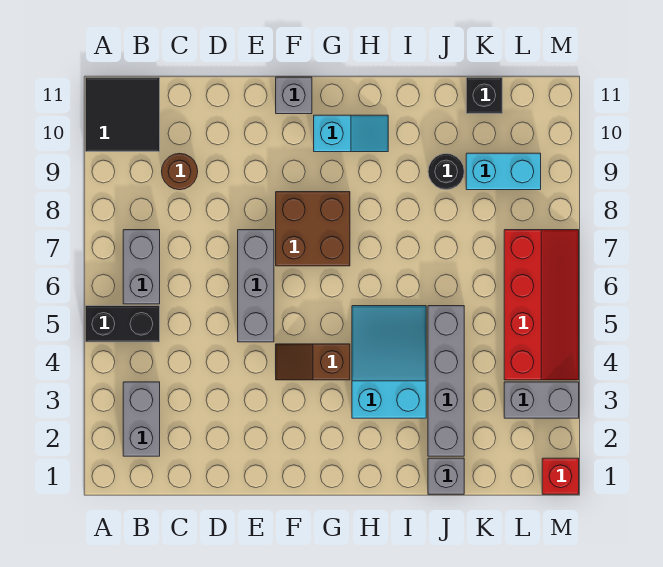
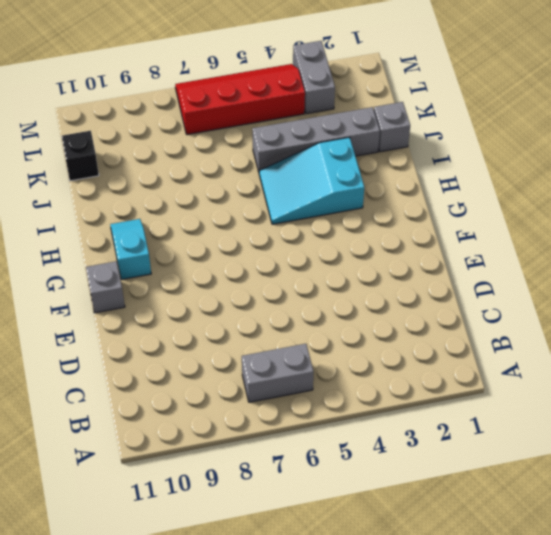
none -> black brick A5:B5 level 1
none -> black tile A10:B11 level 1
none -> grey brick B2:B3 level 1

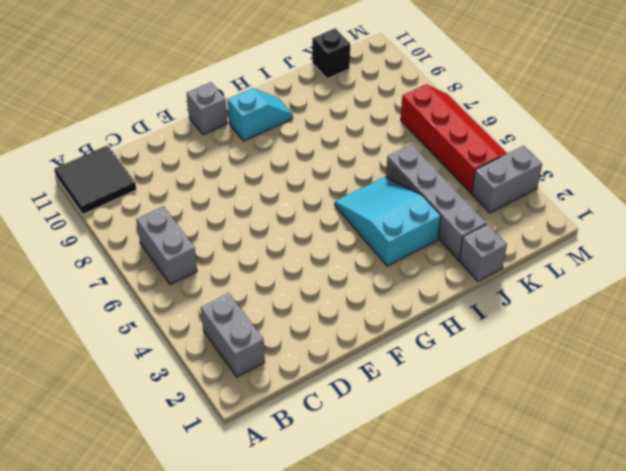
none -> black brick A5:B5 level 1
none -> brown round brick C9 level 1
none -> grey brick E5:E7 level 1

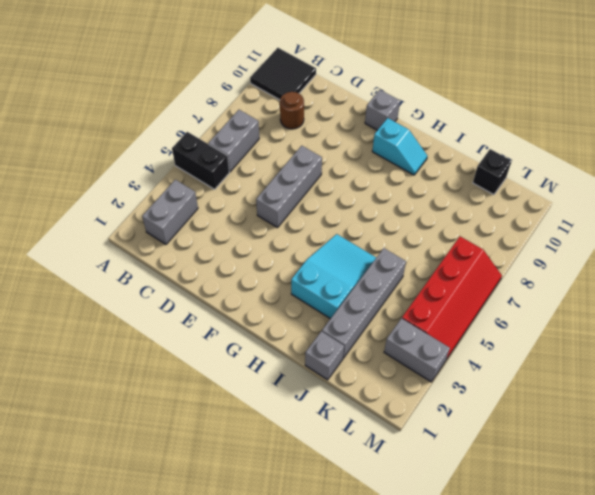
none -> brown slope F4:G4 level 1 top G
none -> brown brick F7:G8 level 1
none -> black round brick J9 level 1

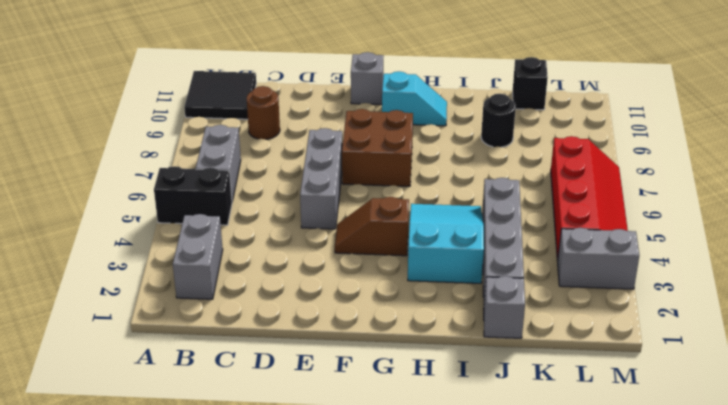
none -> cyan brick K9:L9 level 1
none -> red brick M1 level 1

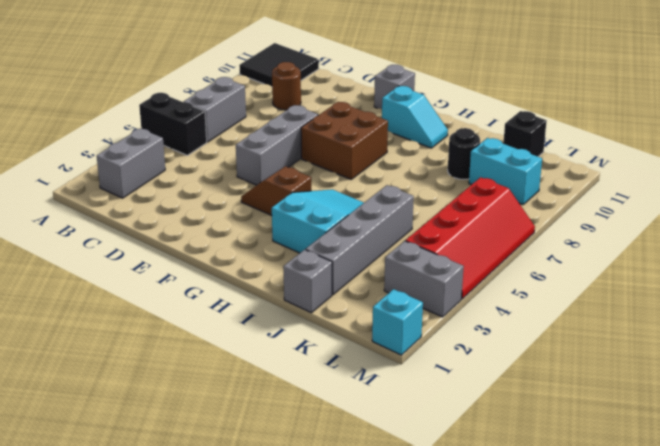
cyan brick M1 level 1 -> red brick M1 level 1

